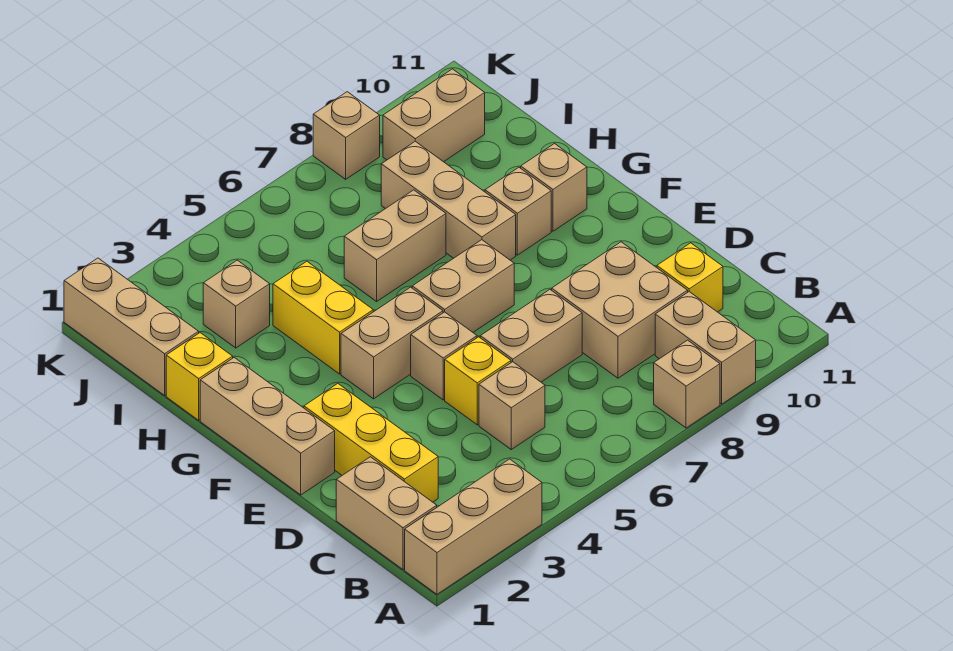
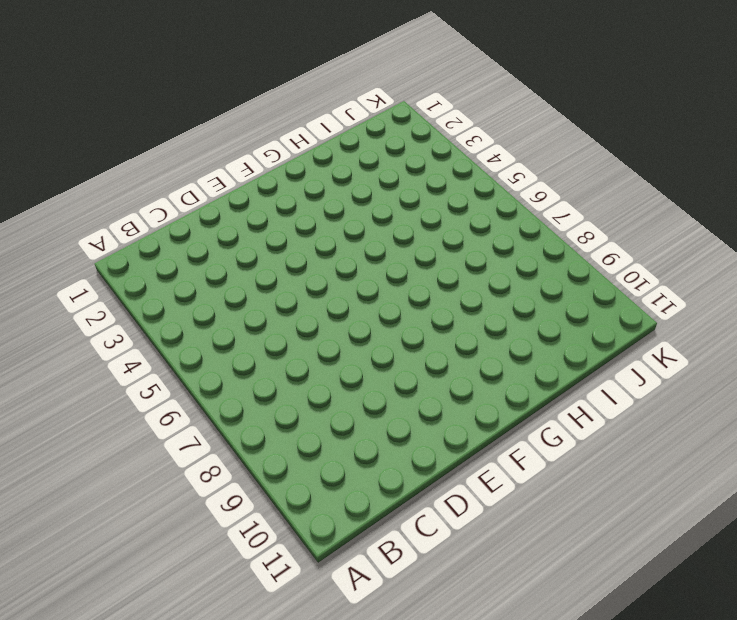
none -> tan brick A1:A3 level 1
none -> tan brick A8 level 1
none -> tan brick A9:B9 level 1

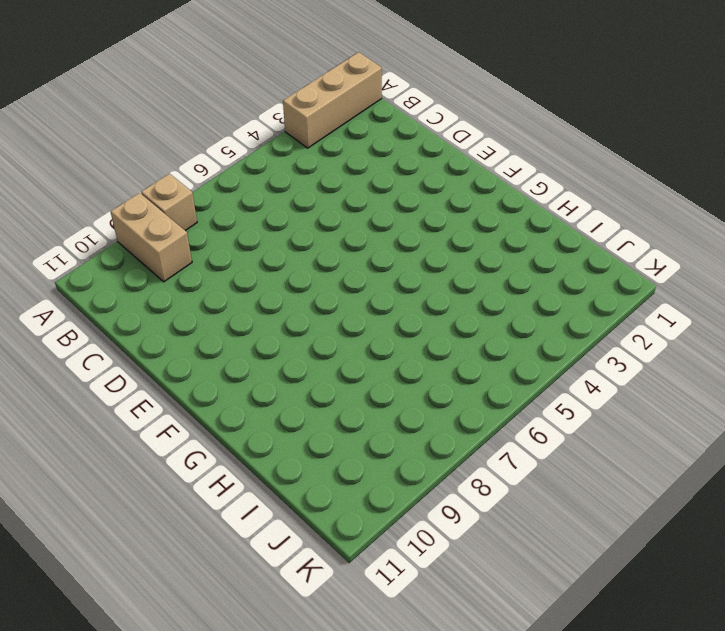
none -> tan brick B1:C1 level 1
none -> yellow brick C2:E2 level 1
none -> tan brick C5 level 1

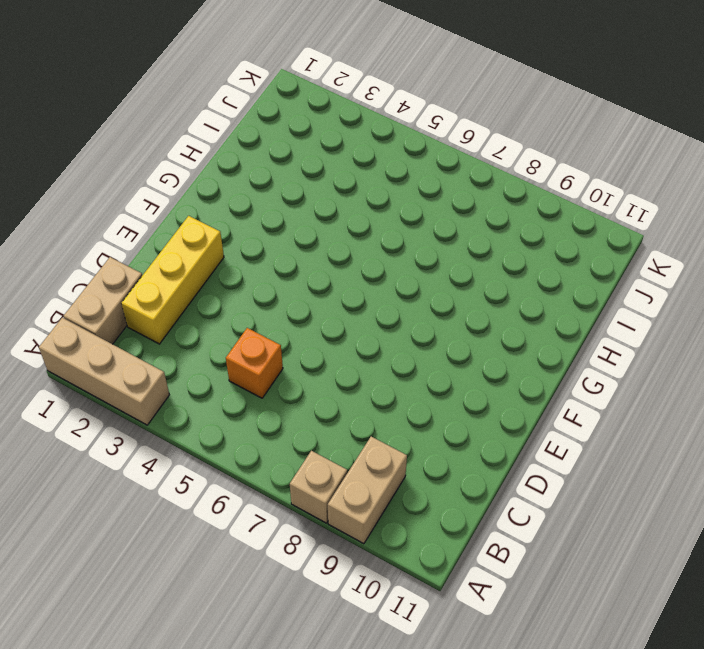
orange brick C5 level 1 -> tan brick C5 level 1
none -> tan brick C8:D9 level 1
none -> yellow brick C10 level 1
none -> yellow brick D5 level 1

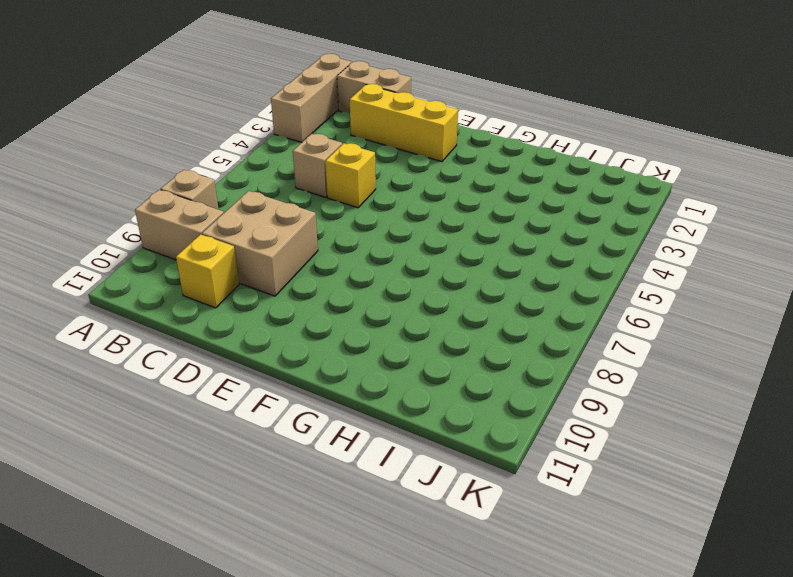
none -> tan brick D6:D7 level 1
none -> tan brick E1:G1 level 1
none -> tan brick E5 level 1

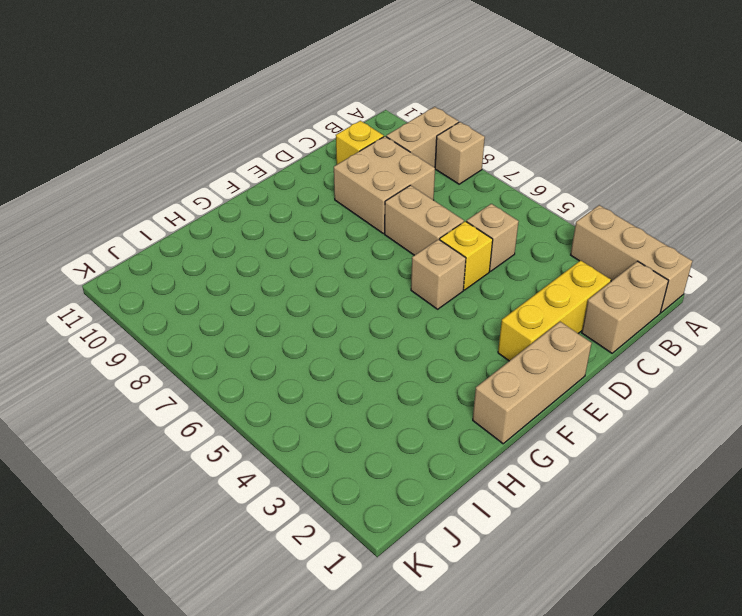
none -> tan brick F4:F5 level 1
none -> tan brick F6:F7 level 1
none -> yellow brick G4:H4 level 1

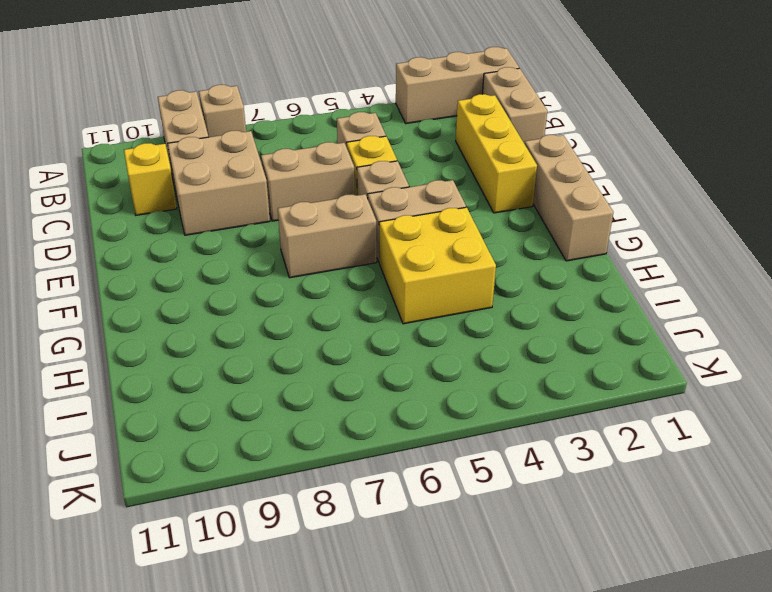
yellow brick G4:H5 level 1 -> yellow brick G4:H4 level 1
none -> tan brick G8:I8 level 1
none -> tan brick G9 level 1
none -> tan brick G10 level 1

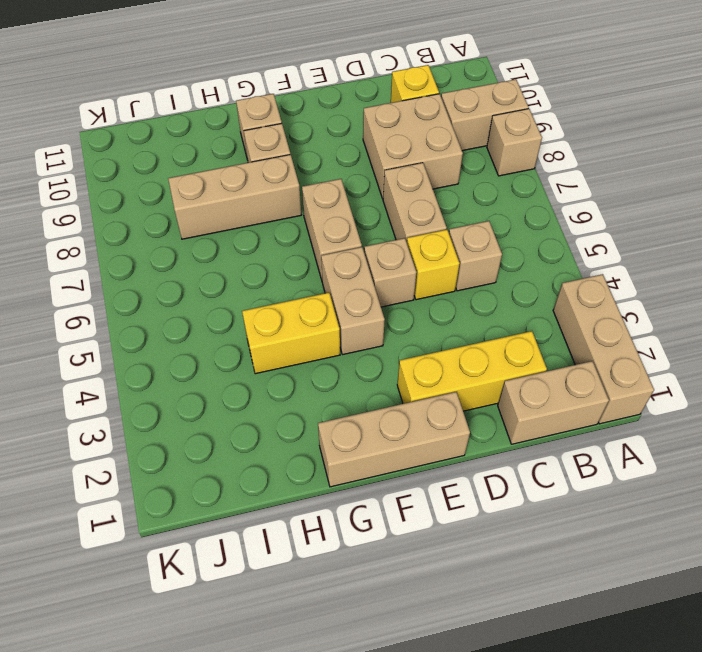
none -> yellow brick H1 level 1
none -> tan brick H6:H7 level 1
none -> tan brick I1:K1 level 1

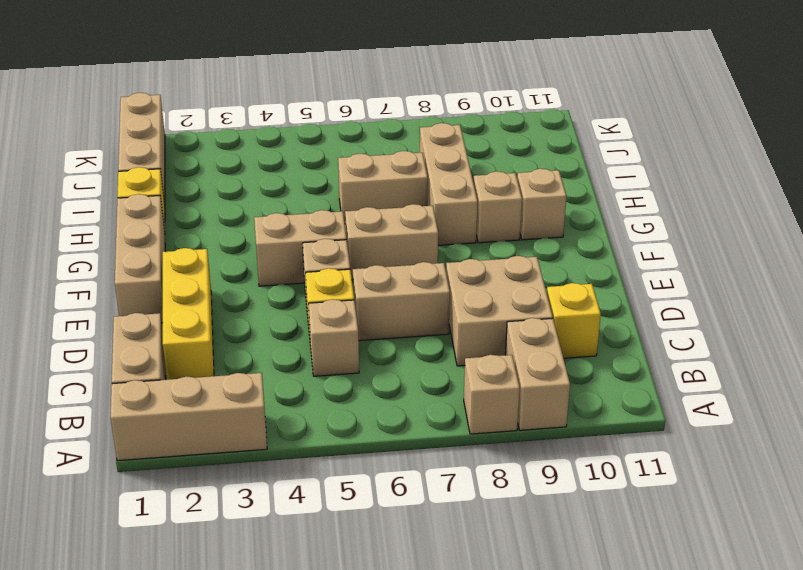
none -> yellow brick G4:H4 level 1
none -> tan brick I3 level 1
none -> tan brick J9:J10 level 1

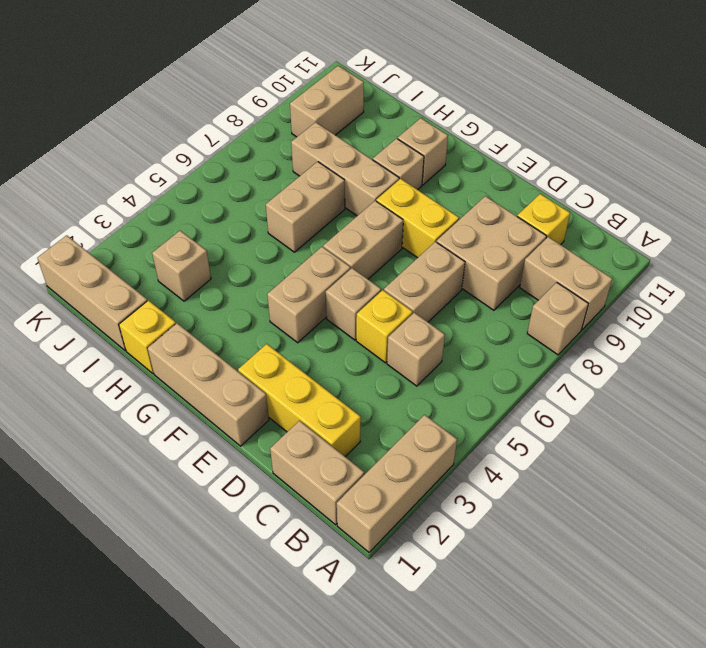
yellow brick E8:F8 level 1 -> yellow brick G4:H4 level 1
none -> tan brick K8 level 1

